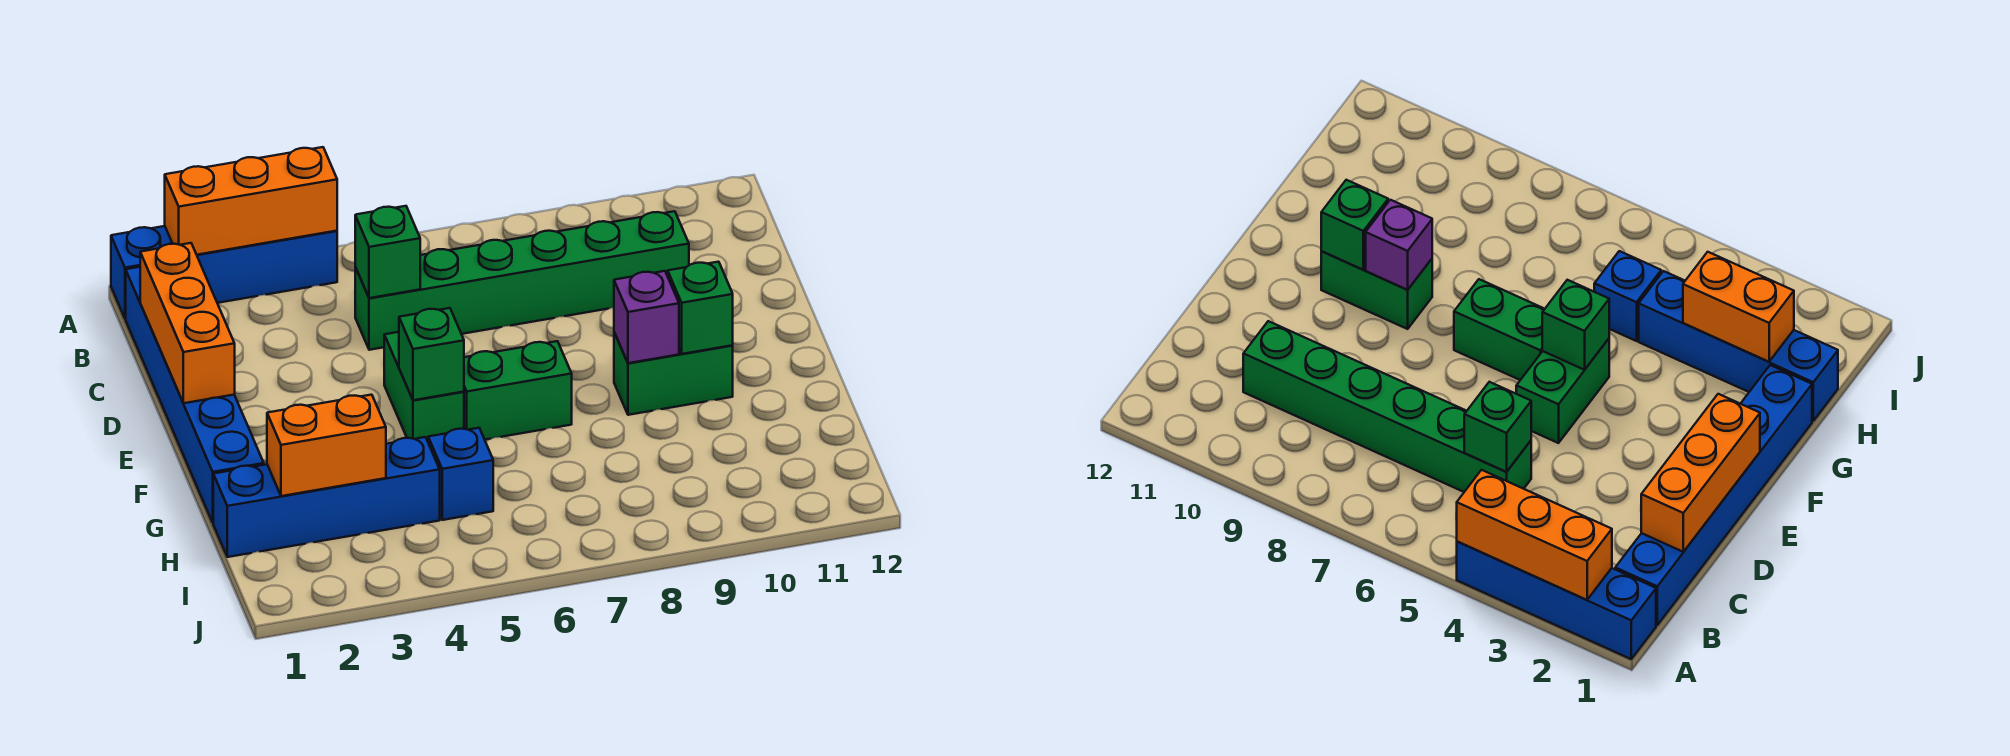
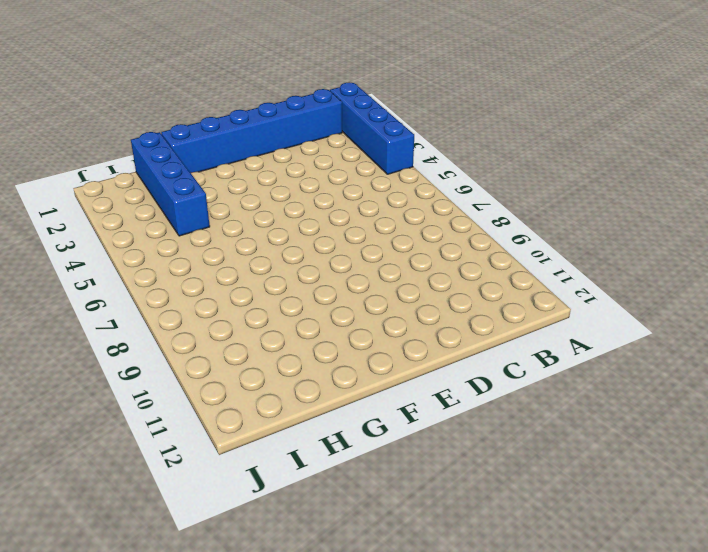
none -> green brick C5:C10 level 1
none -> green brick E5:F5 level 1
none -> green brick F6:F7 level 1

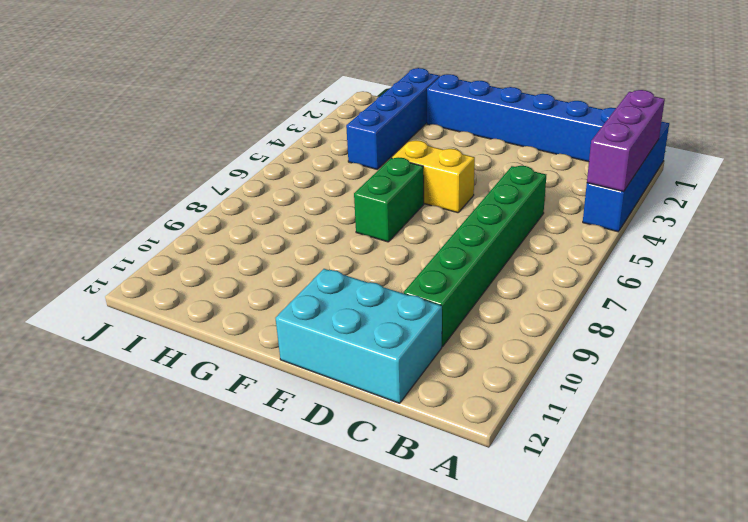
purple brick A2:A4 level 2 -> orange brick A2:A4 level 2
cyan brick C11:E12 level 1 -> none
yellow brick E5:F5 level 1 -> green brick E5:F5 level 1
none -> green brick F9:F10 level 1
none -> blue brick H5 level 1
none -> orange brick C1:E1 level 2

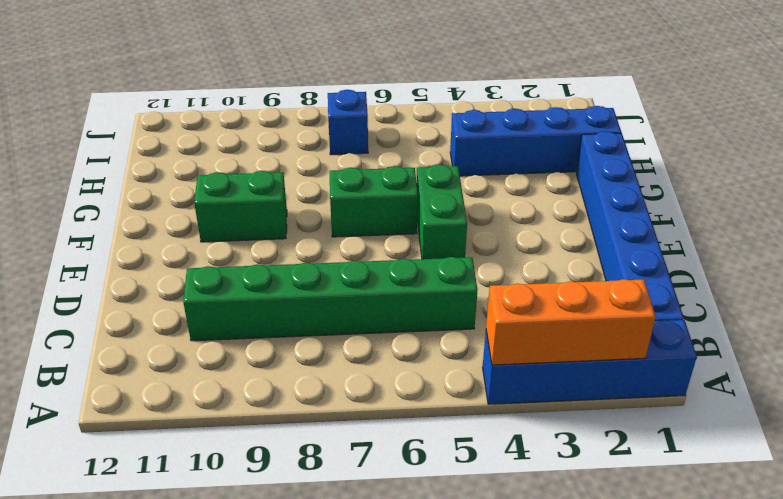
blue brick I7 level 1 -> blue brick H5 level 1
none -> orange brick C1:E1 level 2
none -> green brick C5 level 2
none -> green brick F5 level 2

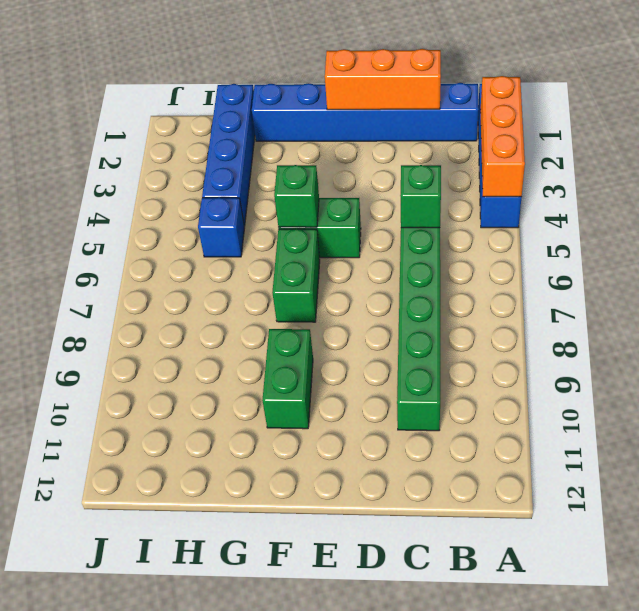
none -> purple brick F9 level 2
none -> green brick F10 level 2
none -> orange brick H2:H3 level 2

